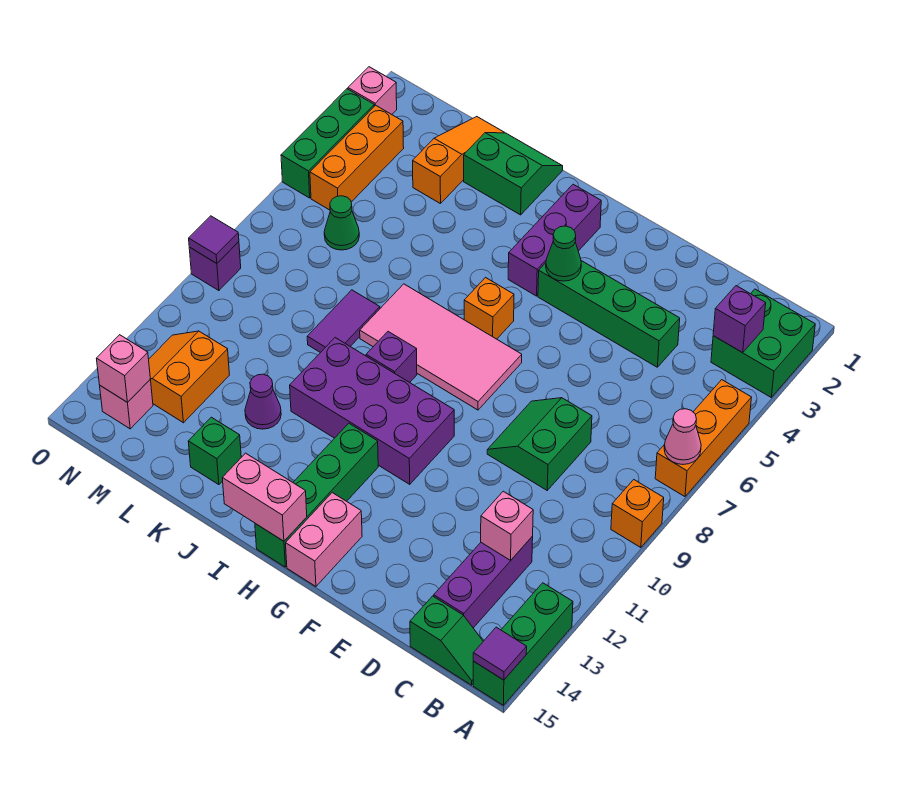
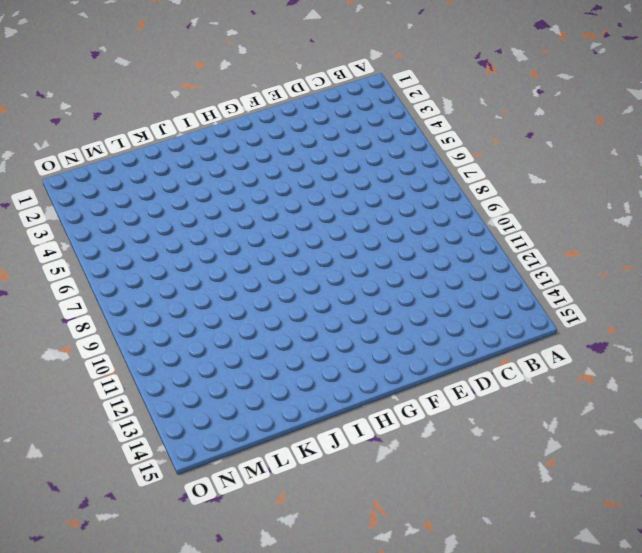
none -> green brick A2:B3 level 1
none -> orange brick A5:A7 level 1
none -> orange brick A9 level 1
none -> green brick A13:A15 level 1

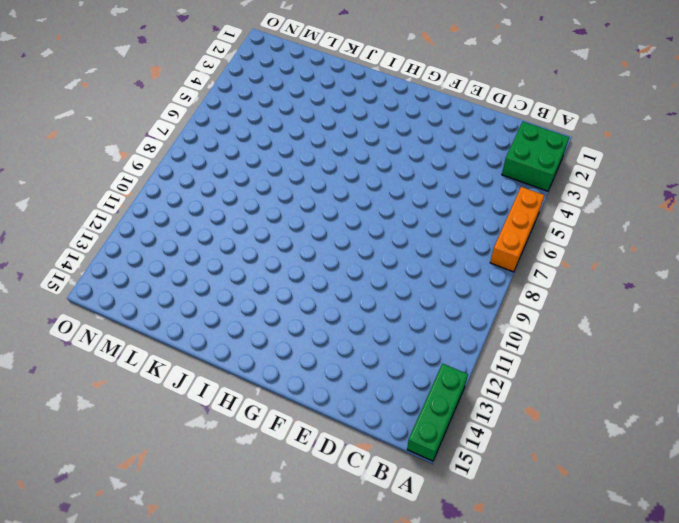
none -> orange brick A9 level 1
none -> green slope B15:C15 level 1 top C
none -> purple brick C12:C14 level 1
none -> green brick D4:G4 level 1

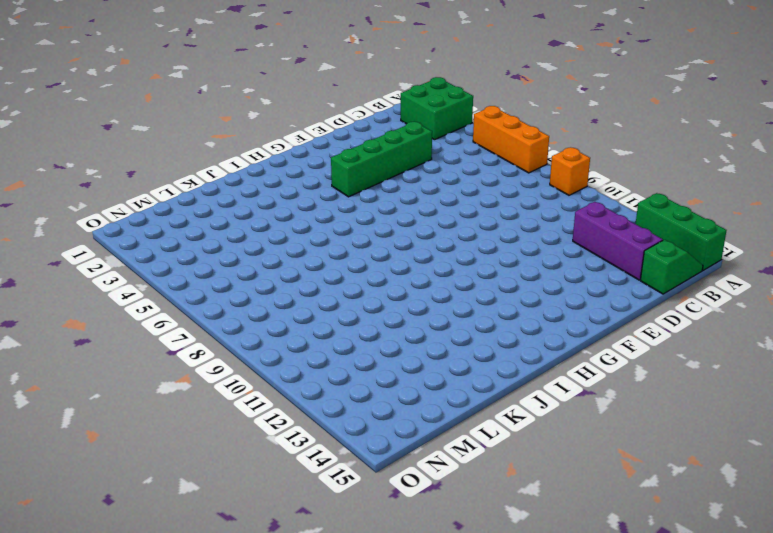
none -> green slope D8:E9 level 1 top D
none -> pink tile G7:J8 level 1
none -> purple brick G10:J11 level 1
none -> pink brick G14:G15 level 1

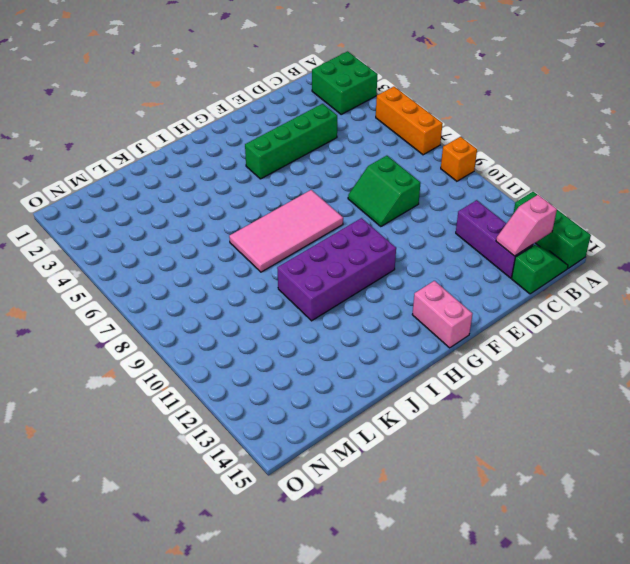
pink slope B14:C14 level 2 top B -> none
none -> purple brick H2:H4 level 1
none -> orange brick H6 level 1
none -> green brick H12:H15 level 1
none -> purple brick I9 level 1

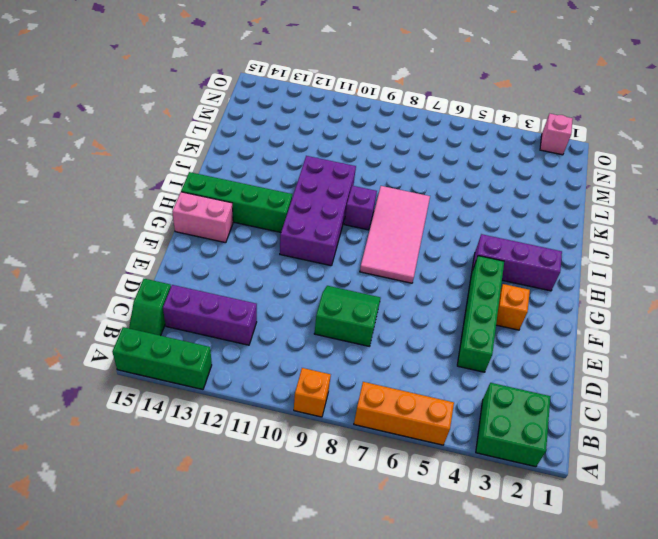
orange brick F3 level 1 -> orange brick H6 level 1
none -> green slope J1:K2 level 1 top 2
none -> purple tile K8:K9 level 1
none -> purple cone K12 level 1
none -> green brick K14 level 1

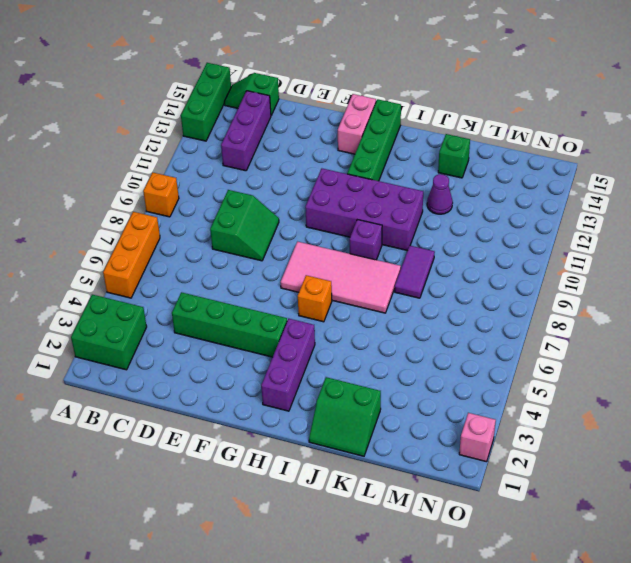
none -> orange slope L1:L3 level 1 top 3
none -> green cone M6 level 1
none -> orange slope M12:N13 level 1 top M
none -> orange brick N3:N5 level 1

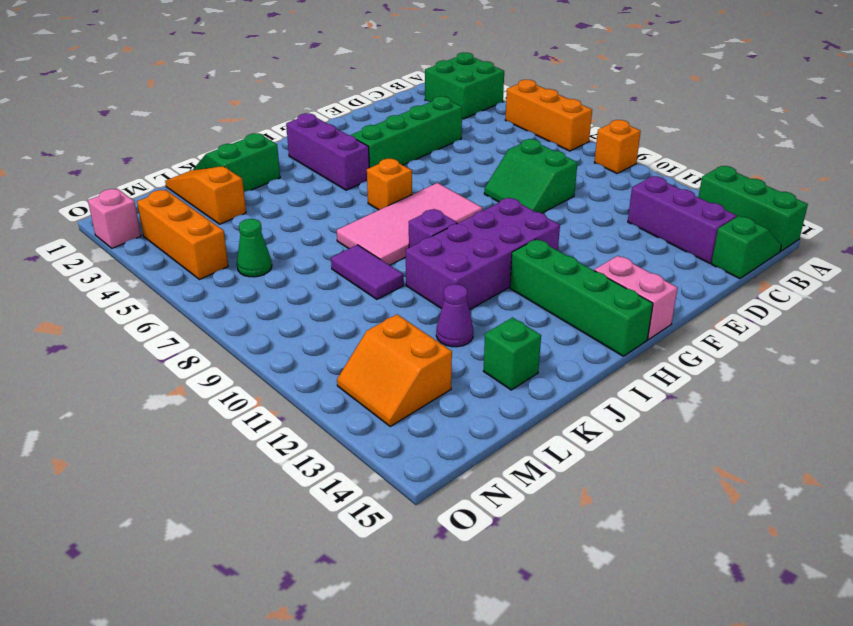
none -> pink brick N14 level 1
none -> green brick O3:O5 level 1
none -> purple brick O9 level 1
none -> pink cone A7 level 2

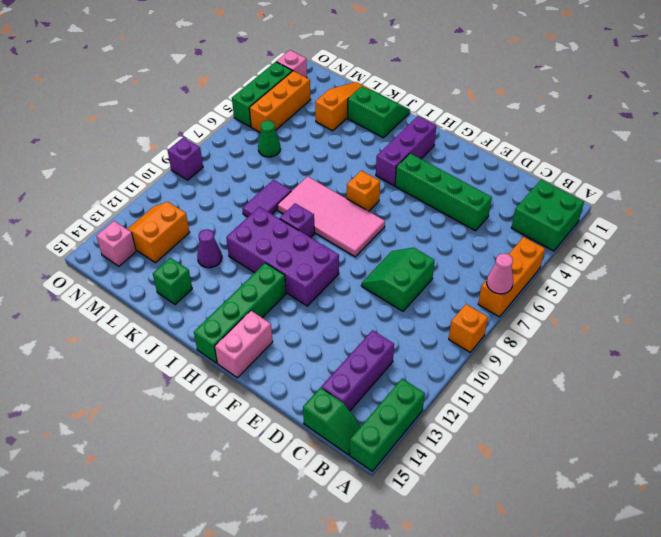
none -> purple tile A15 level 2
none -> purple brick B3 level 2
none -> pink brick C12 level 2
none -> green cone G4 level 2

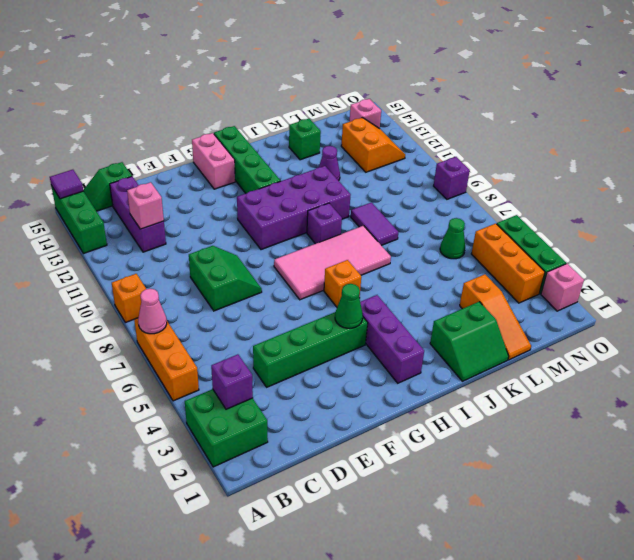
none -> pink brick H15:I15 level 2
none -> pink brick N14 level 2
none -> purple tile O9 level 2

